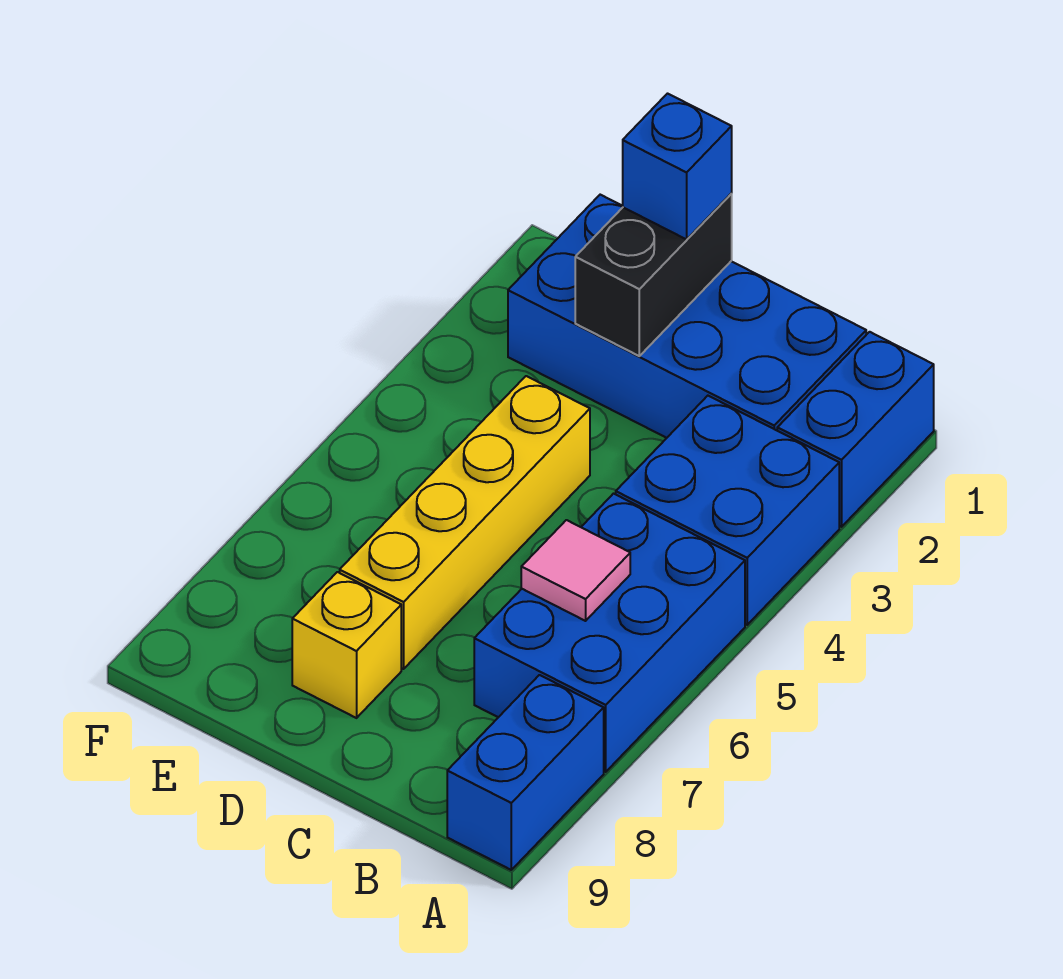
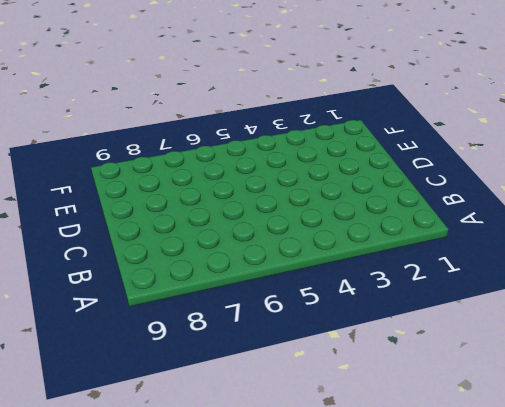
none -> blue brick A1:A2 level 1
none -> blue brick A3:B4 level 1

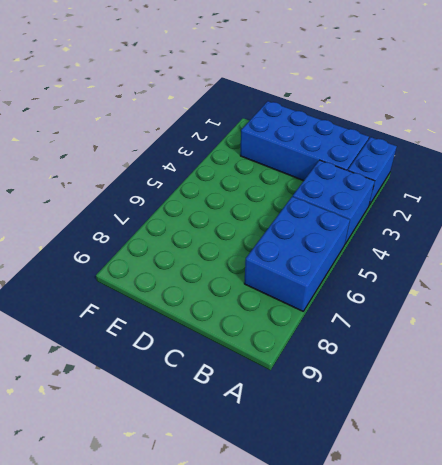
none -> blue brick A8:A9 level 1
none -> yellow brick D4:D7 level 1

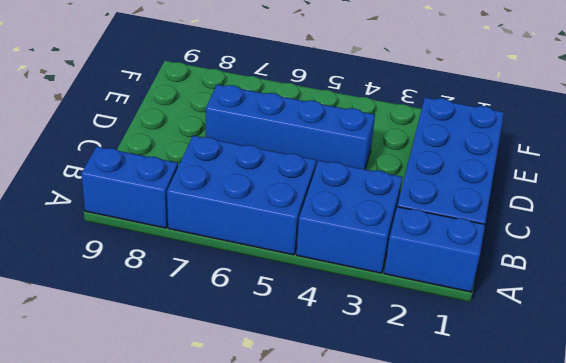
blue brick D4:D7 level 1 -> yellow brick D4:D7 level 1
none -> yellow brick D8 level 1
none -> pink tile B6 level 2

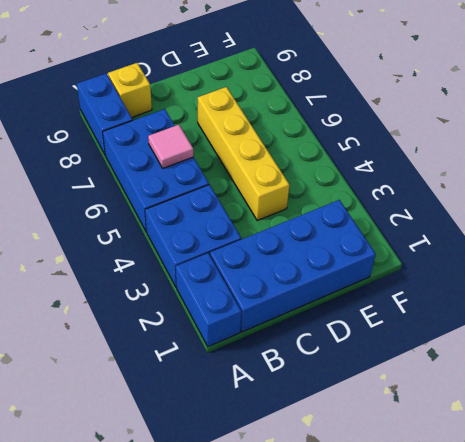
yellow brick B9 level 1 -> yellow brick D8 level 1
none -> black brick D1:D2 level 2
none -> blue brick D1 level 3

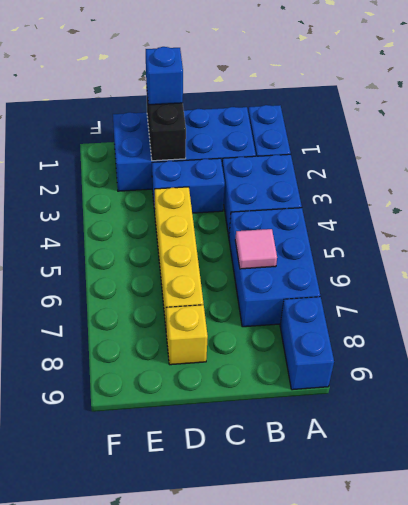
blue brick C3:D3 level 1 -> none

